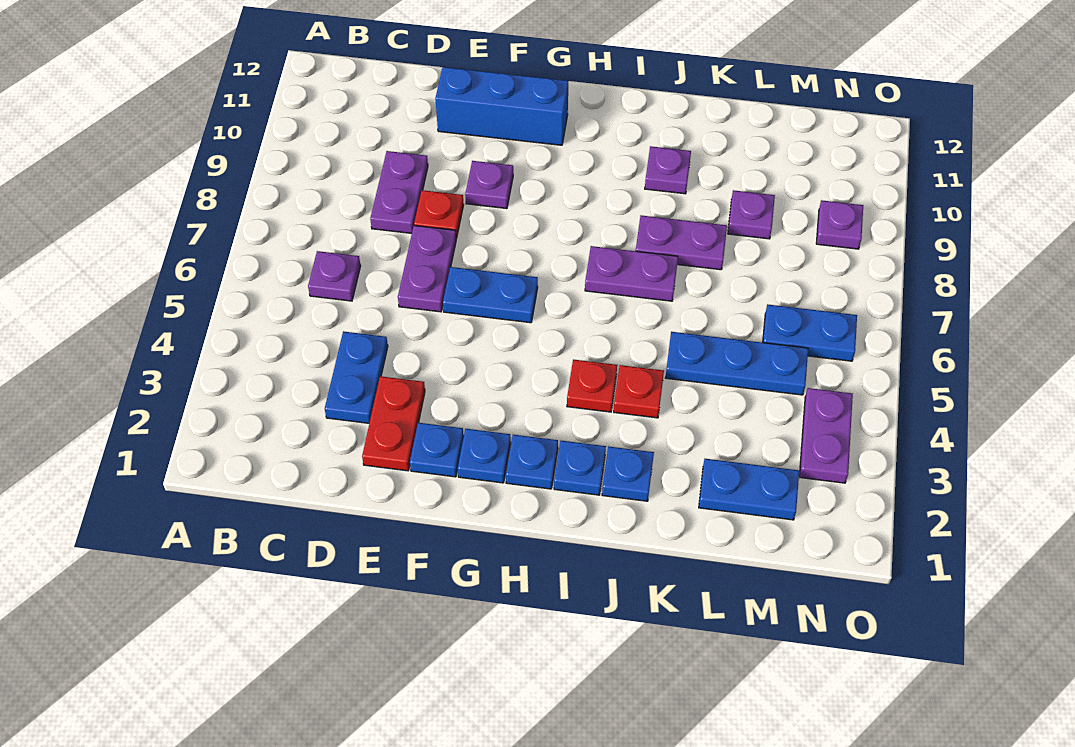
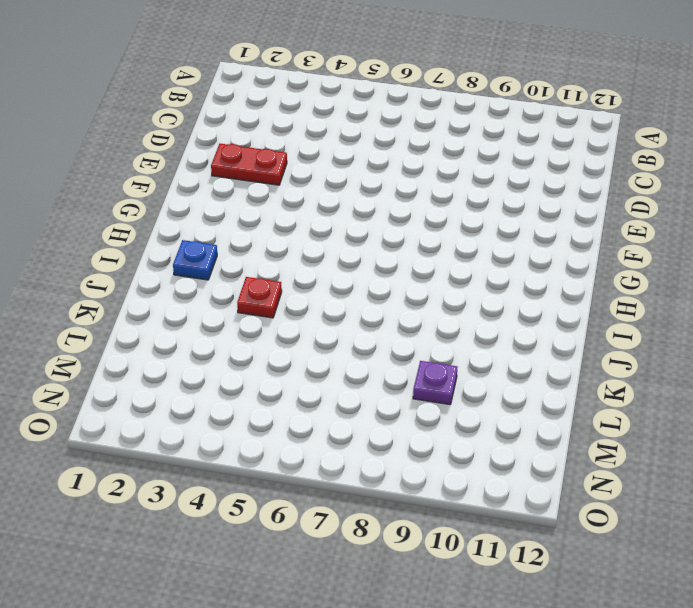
none -> purple plate C6 level 1
none -> blue plate D3:D4 level 1
none -> purple plate D8:D9 level 1

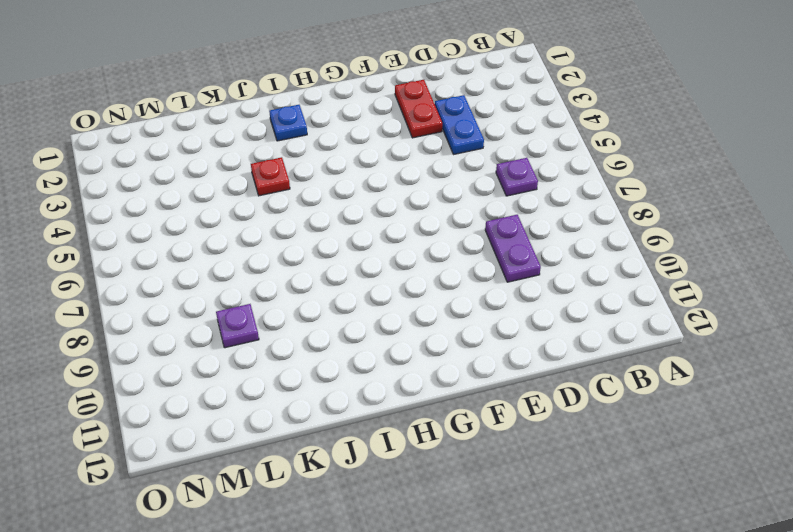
none -> purple plate E6:E7 level 1
none -> red plate E8 level 1
none -> blue brick E11:G11 level 1

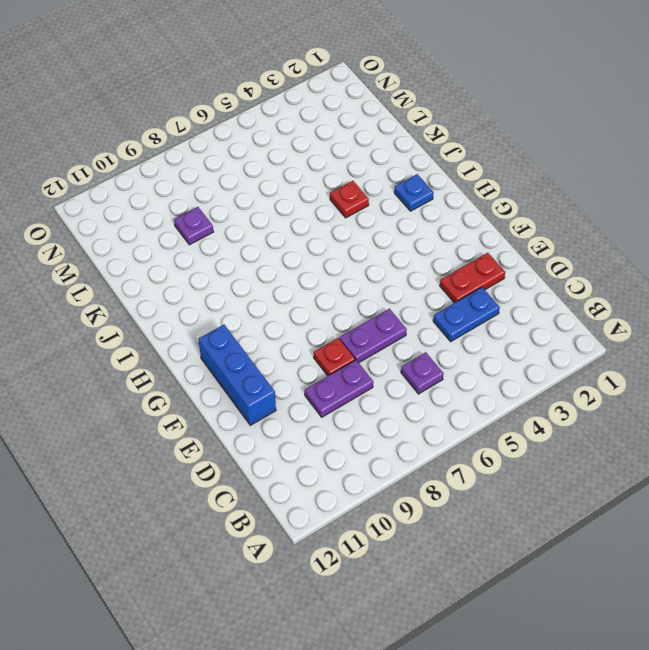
none -> blue plate F2 level 1
none -> blue plate F6:G6 level 1
none -> purple plate F9 level 1

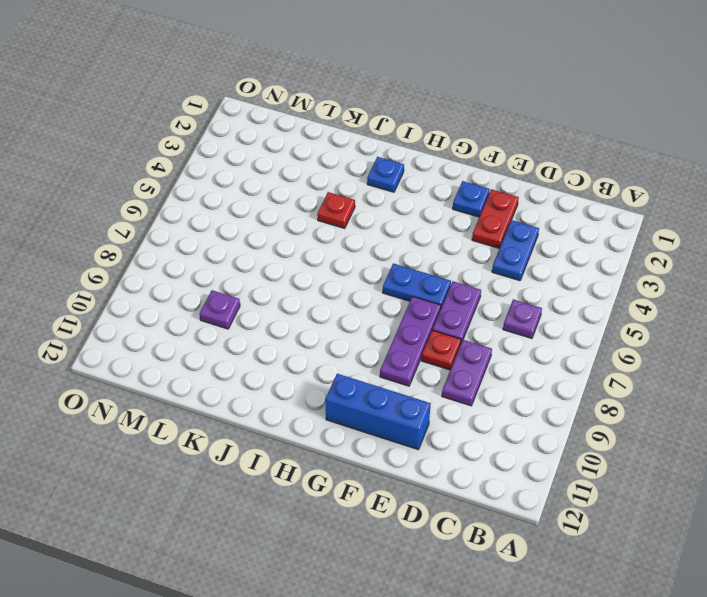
purple plate F7:F9 level 1 -> purple plate F9 level 1
none -> blue plate G2 level 1
none -> blue plate H2 level 1
none -> red plate I4 level 1

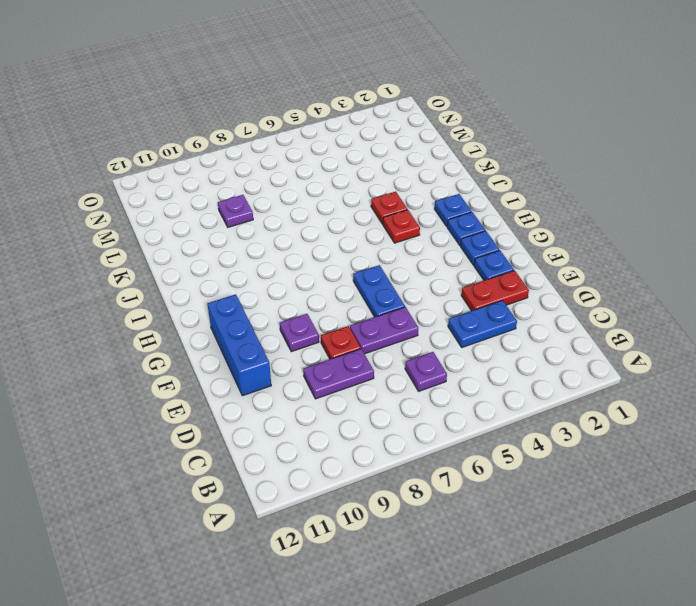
none -> purple plate I7:J7 level 1
none -> blue plate J2 level 1
none -> purple plate J8:K8 level 1

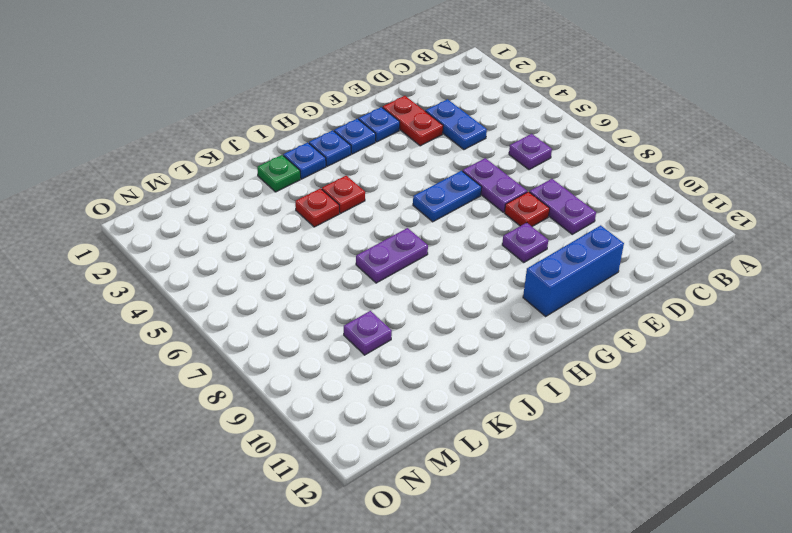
green plate J2 level 1 -> blue plate J2 level 1
none -> purple plate J8:K8 level 1
none -> purple plate J10 level 1
none -> blue plate K5:M5 level 1

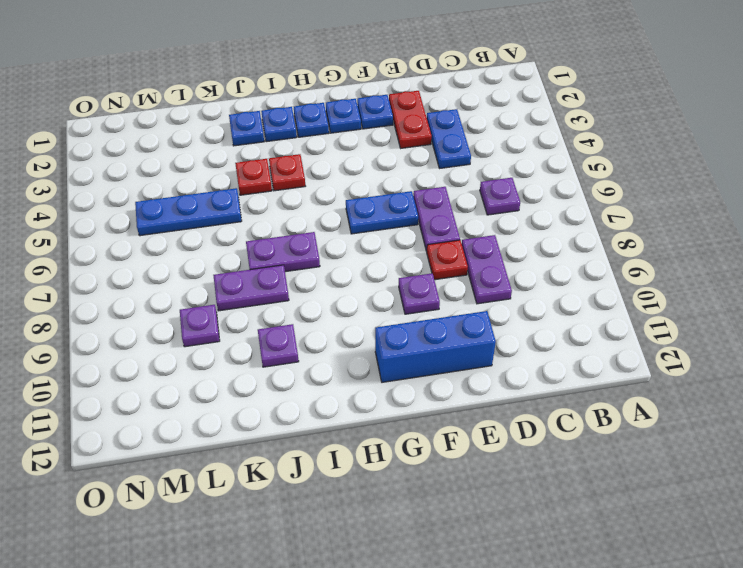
none -> blue plate L2:M2 level 1
none -> blue plate M6:N6 level 1
none -> purple plate N3:N4 level 1

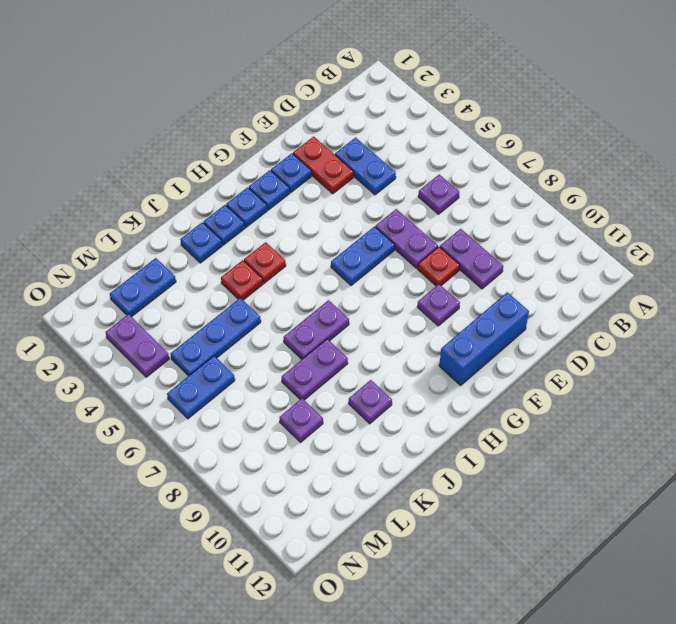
none -> purple plate N9 level 1

